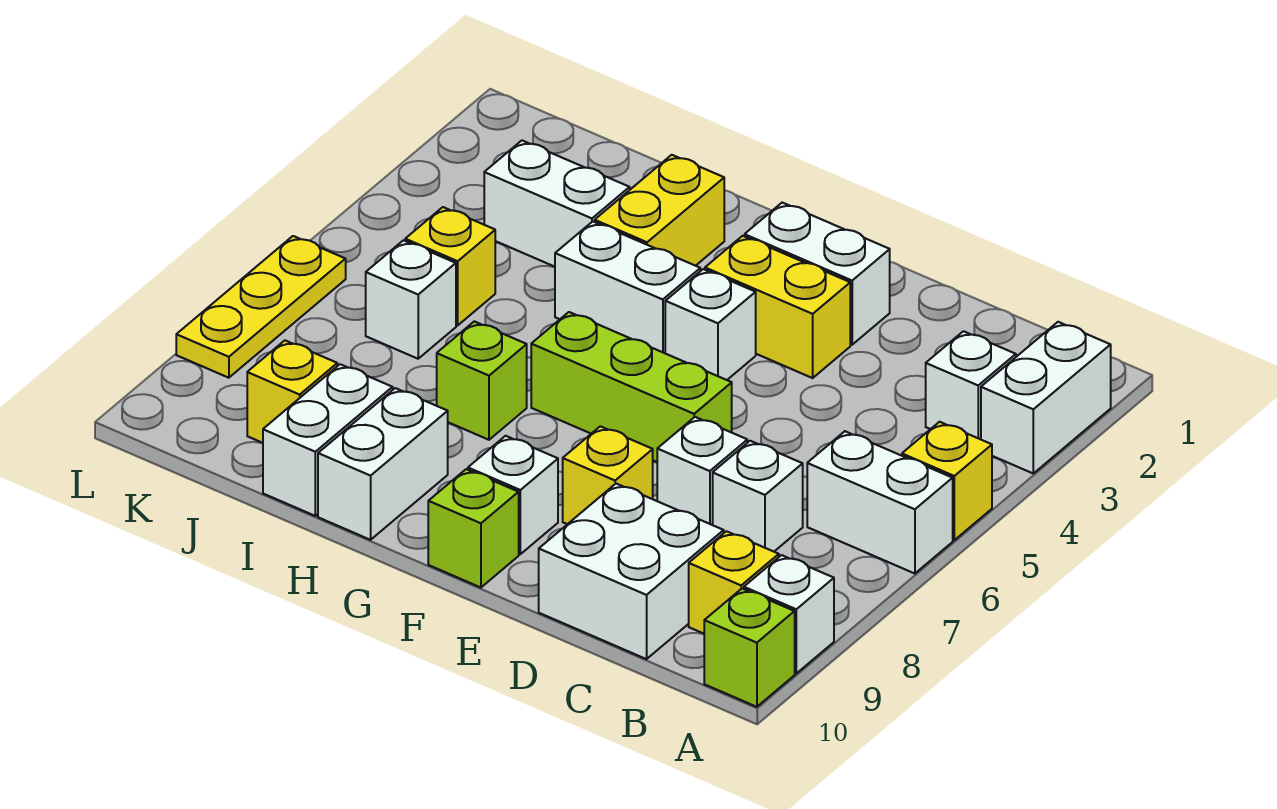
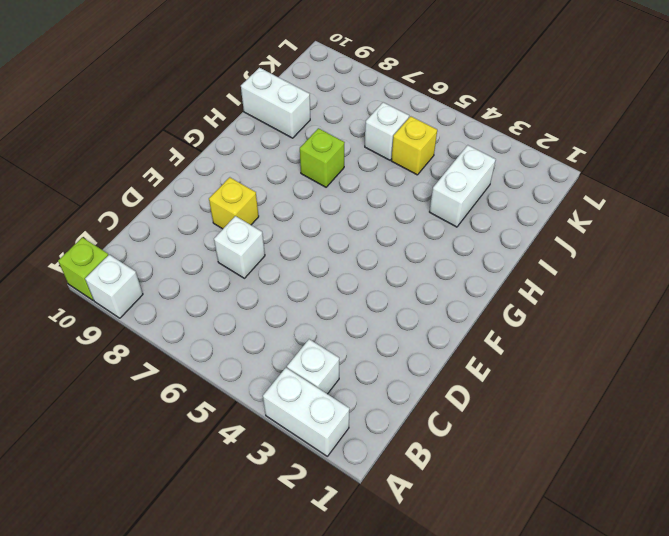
none -> yellow brick A5 level 1
none -> white brick A6:B6 level 1
none -> yellow brick B9 level 1

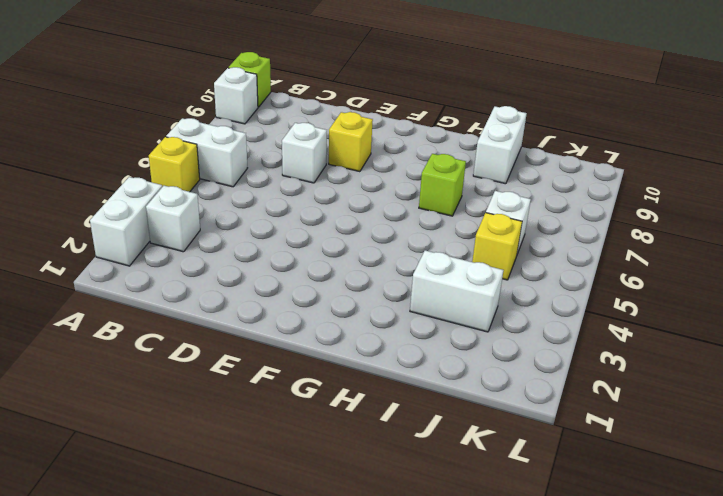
none -> yellow brick B9 level 1
none -> white brick C7 level 1
none -> white brick C9:D10 level 1

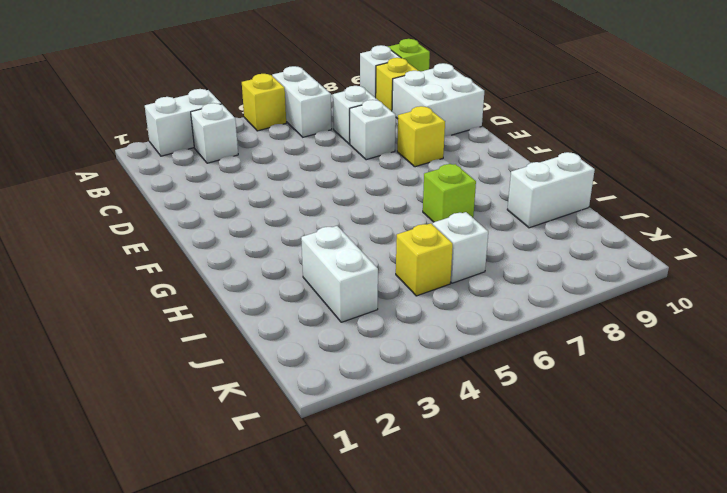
none -> white brick E2:F2 level 1
none -> yellow brick E3:F3 level 1
none -> lime brick E6:G6 level 1

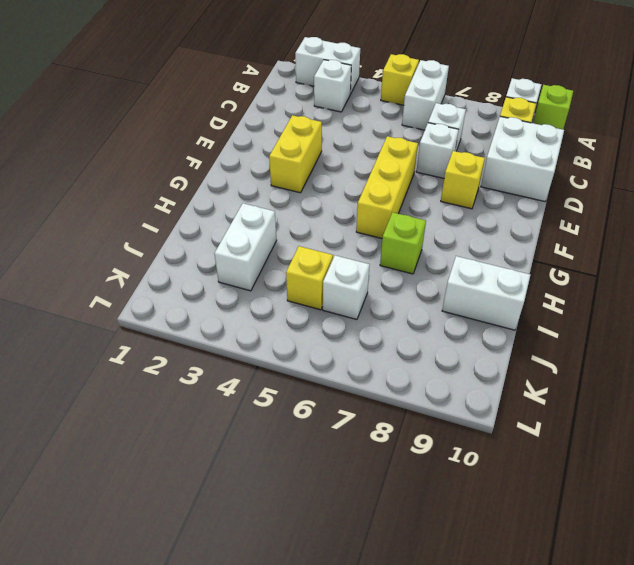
yellow brick E6:G6 level 1 -> lime brick E6:G6 level 1
none -> white brick E2:F2 level 1
none -> white brick F4 level 1
none -> white brick F9 level 1

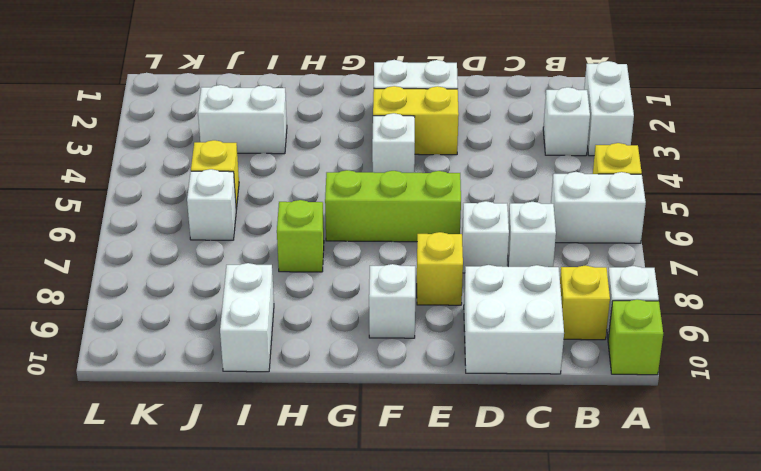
none -> lime brick F10 level 1
none -> white brick G4:H4 level 1
none -> yellow brick H2:H3 level 1

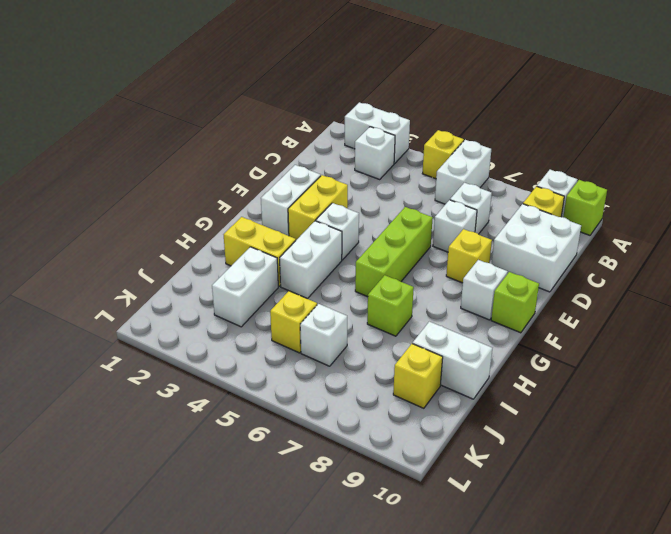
none -> white brick H9:H10 level 1
none -> yellow plate L6:L8 level 1

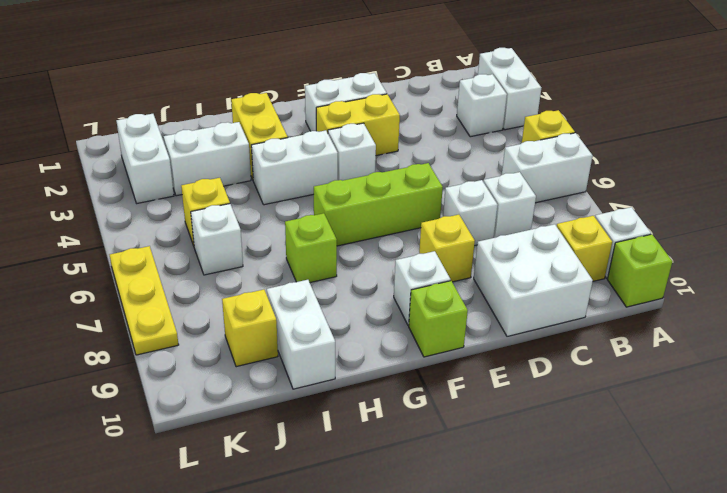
white brick K2:K3 level 1 -> white brick H9:H10 level 1

